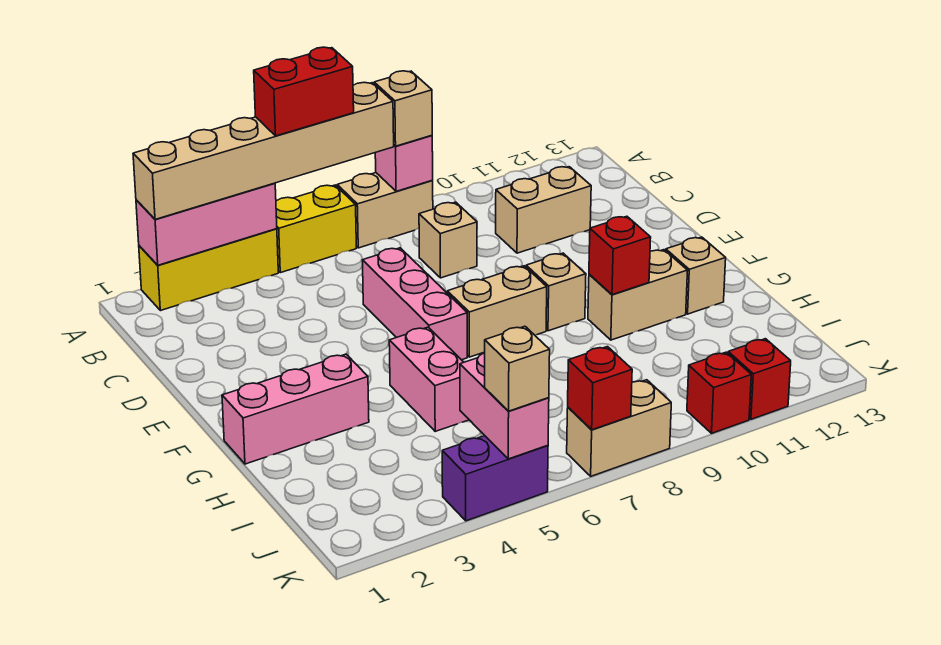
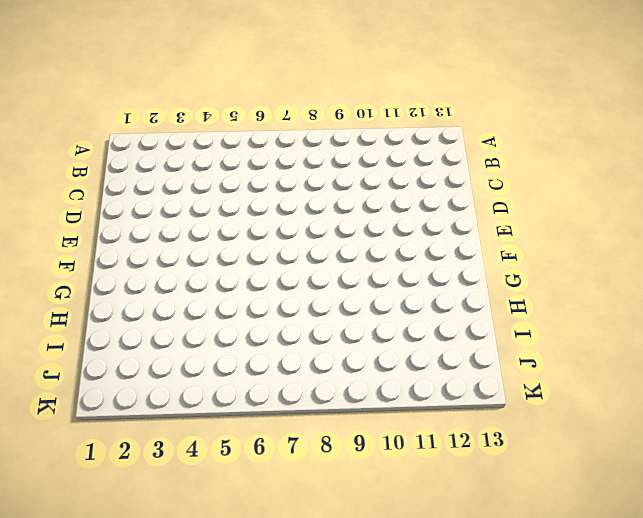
none -> yellow brick A2:A4 level 1
none -> yellow brick A5:A6 level 1
none -> tan brick A7:A8 level 1

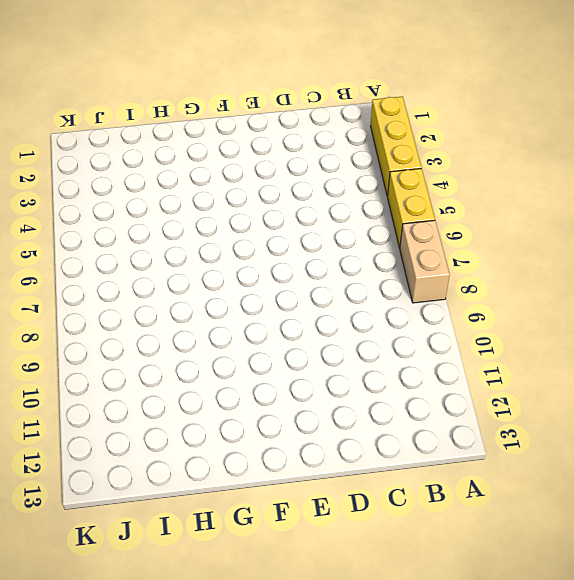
none -> tan brick C8 level 1
none -> tan brick C10:C11 level 1
none -> pink brick D6:F6 level 1

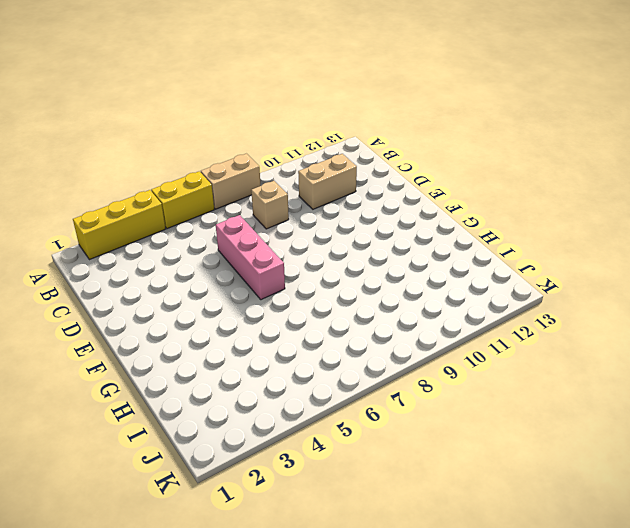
none -> tan brick F7:F8 level 1
none -> tan brick F9 level 1
none -> pink brick G1:G3 level 1

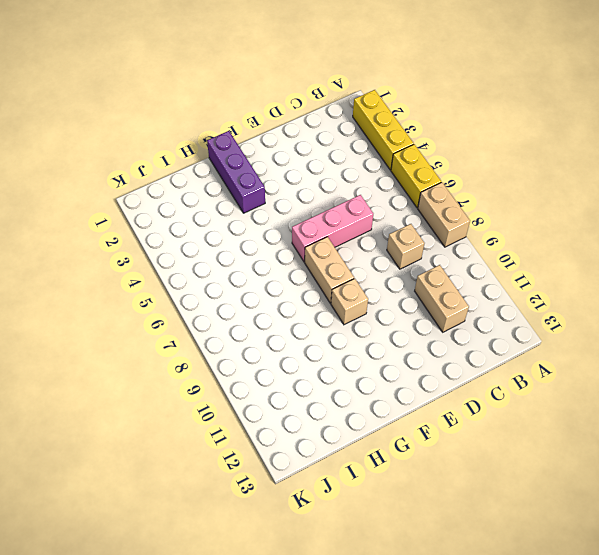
purple brick G1:G3 level 1 -> pink brick G1:G3 level 1
none -> pink brick G5:H5 level 1
none -> tan brick G10:G11 level 1
none -> tan brick G12 level 1

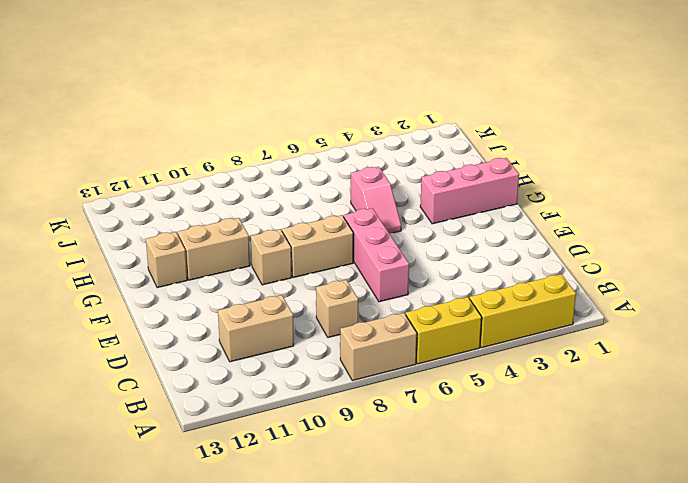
pink slope G5:H5 level 1 top H -> pink brick G5:H5 level 1
none -> purple brick K4:K5 level 1
none -> tan brick K7:K8 level 1
none -> red brick K10 level 1

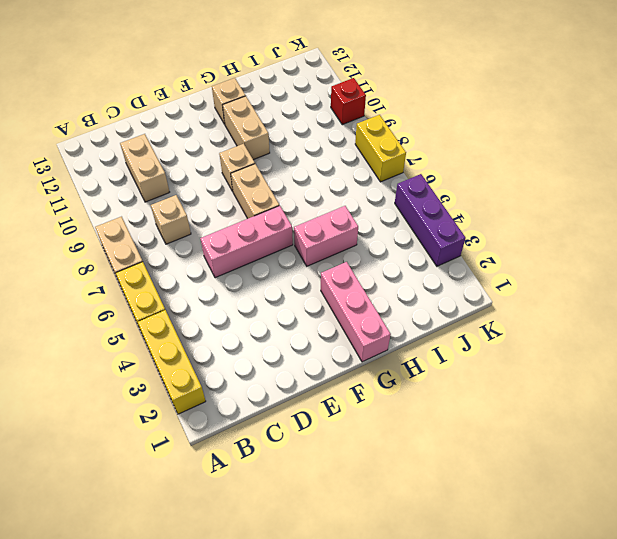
purple brick K3:K5 level 1 -> purple brick K4:K5 level 1
yellow brick K7:K8 level 1 -> tan brick K7:K8 level 1
none -> red brick K11 level 1
none -> pink brick A2:A4 level 2
none -> pink brick A8 level 2

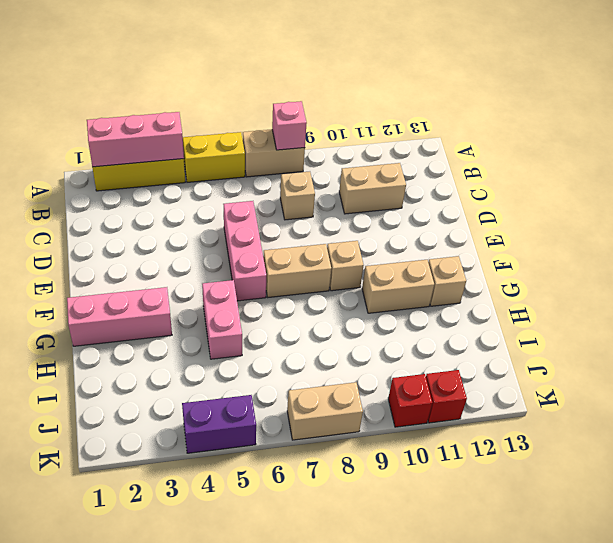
none -> red brick G10 level 2
none -> pink brick J5:K5 level 2
none -> red brick K7 level 2

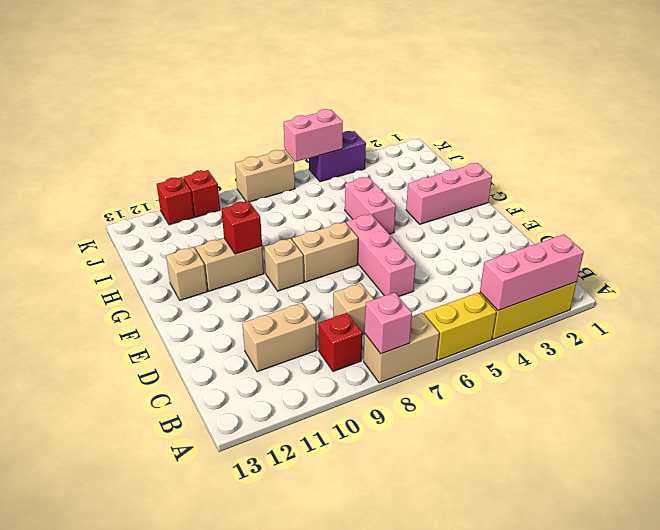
red brick B9 level 1 -> red brick K7 level 2
pink brick K5:K6 level 2 -> pink brick J5:K5 level 2
none -> tan brick A2:A7 level 3
none -> tan brick A8 level 3
none -> tan brick K5 level 3

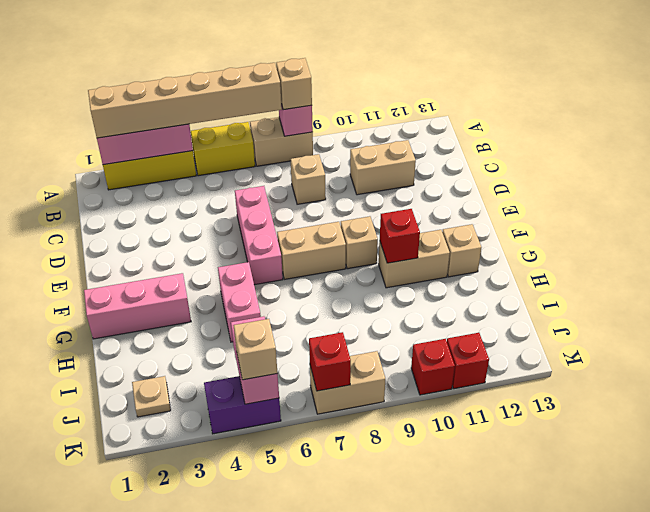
tan plate J2 level 1 -> none
none -> red brick A5:A6 level 4

